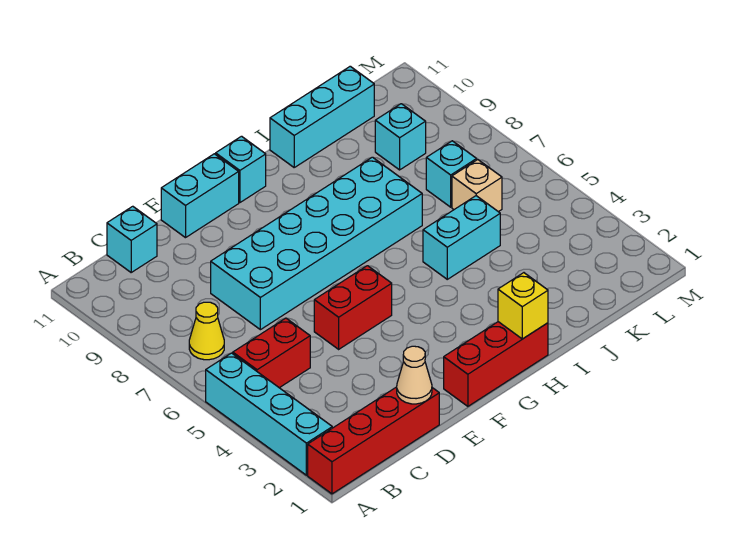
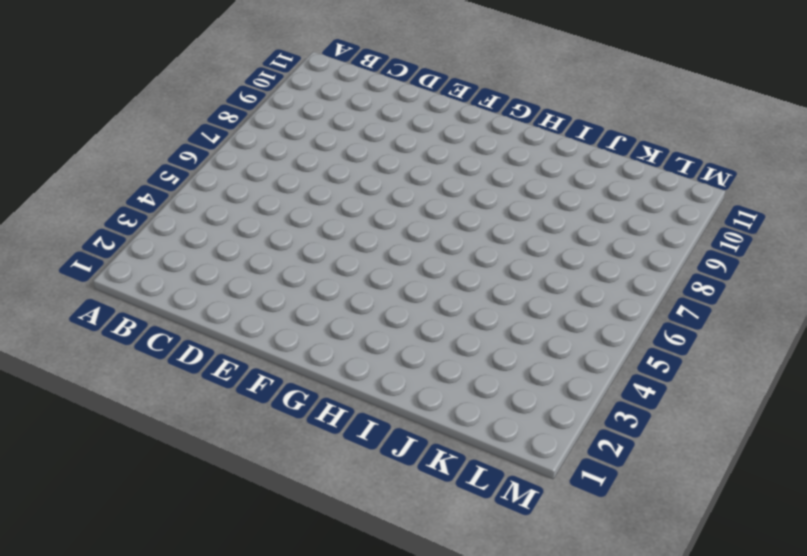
none -> red brick A1:D1 level 1
none -> cyan brick A2:A5 level 1
none -> red brick B5:C5 level 1

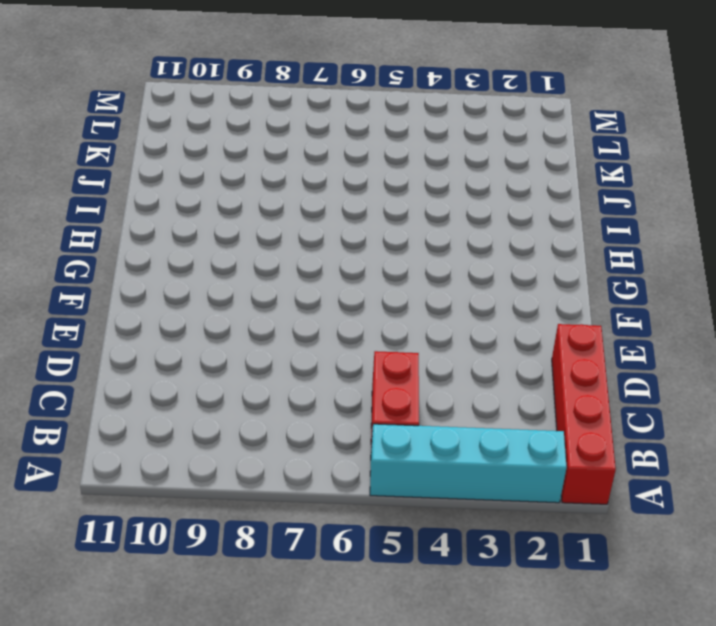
none -> yellow cone B7 level 1
none -> cyan brick C11 level 1
none -> cyan brick D7:I8 level 1

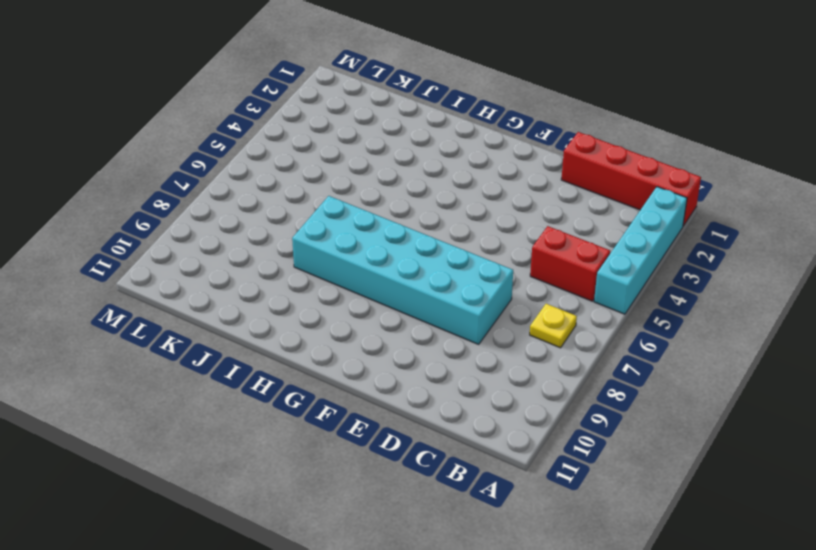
yellow plate B7 level 1 -> yellow cone B7 level 1
none -> cyan brick C11 level 1
none -> red brick E5:F5 level 1
none -> cyan brick E11:F11 level 1

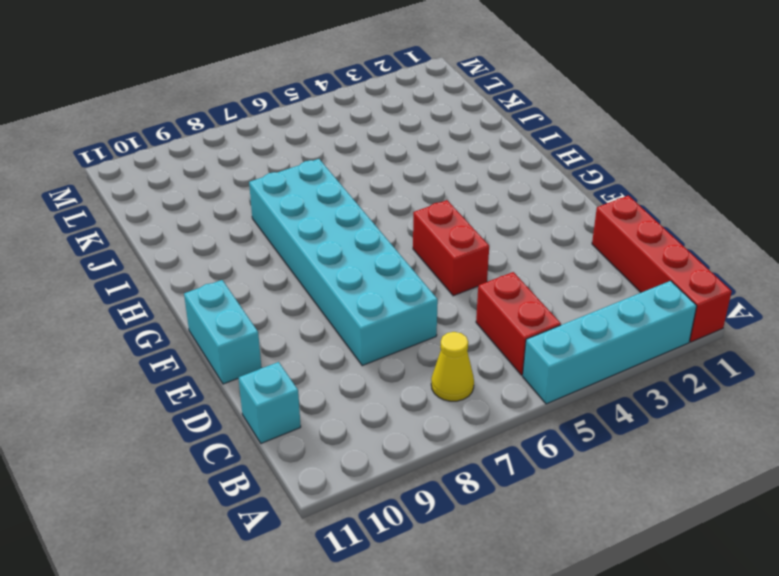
none -> red brick F1:H1 level 1
none -> cyan brick G11 level 1
none -> cyan brick I5:J5 level 1

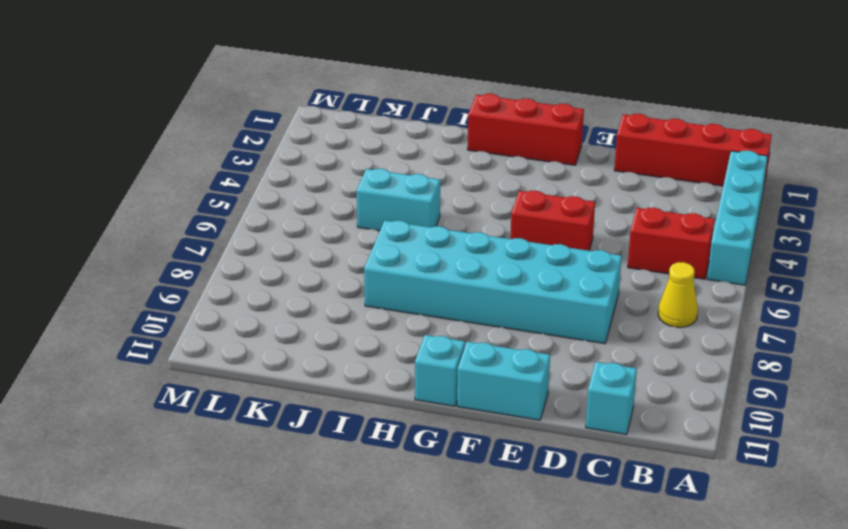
none -> cyan brick I11:K11 level 1
none -> tan brick K6 level 1
none -> cyan brick K7 level 1

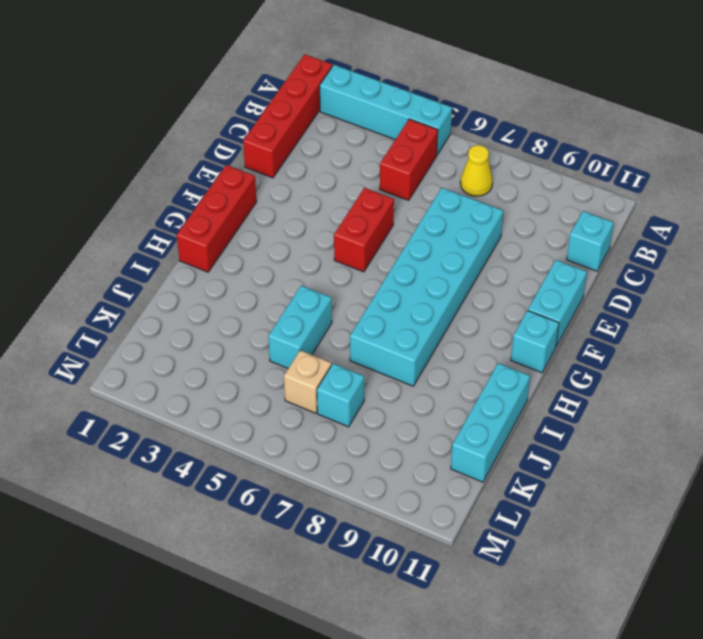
none -> cyan brick K9 level 1
none -> tan cone D1 level 2
none -> yellow brick H1 level 2

